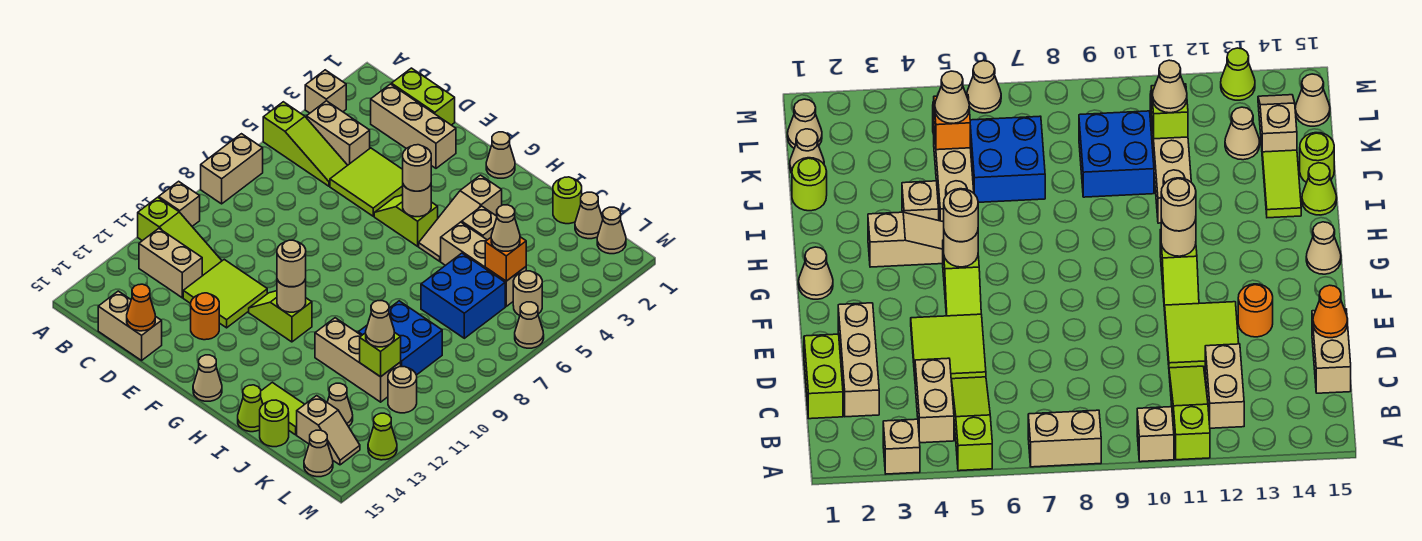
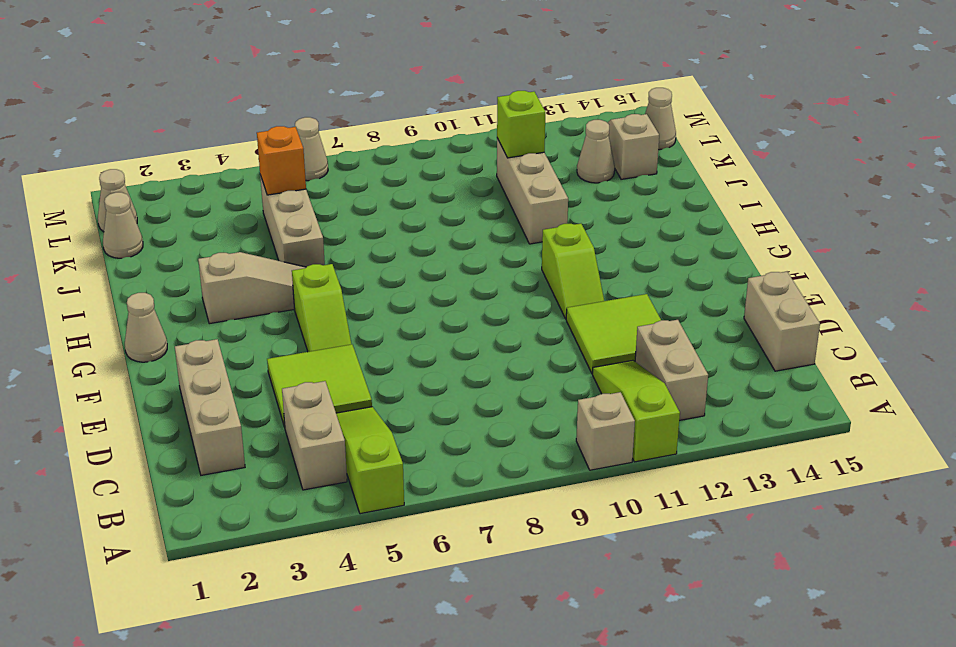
none -> tan brick A3 level 1
none -> tan brick A7:A8 level 1
none -> lime brick C1:D1 level 1
none -> orange round brick E13 level 1

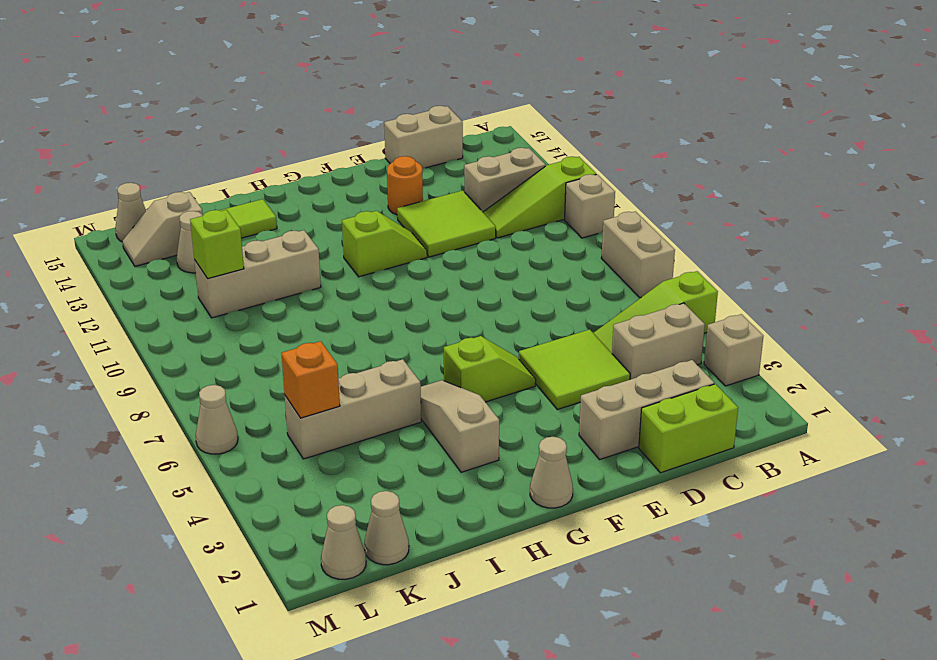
none -> tan cone G15 level 1
none -> tan brick I4 level 1
none -> lime cone I15 level 1
none -> lime round brick J1 level 1

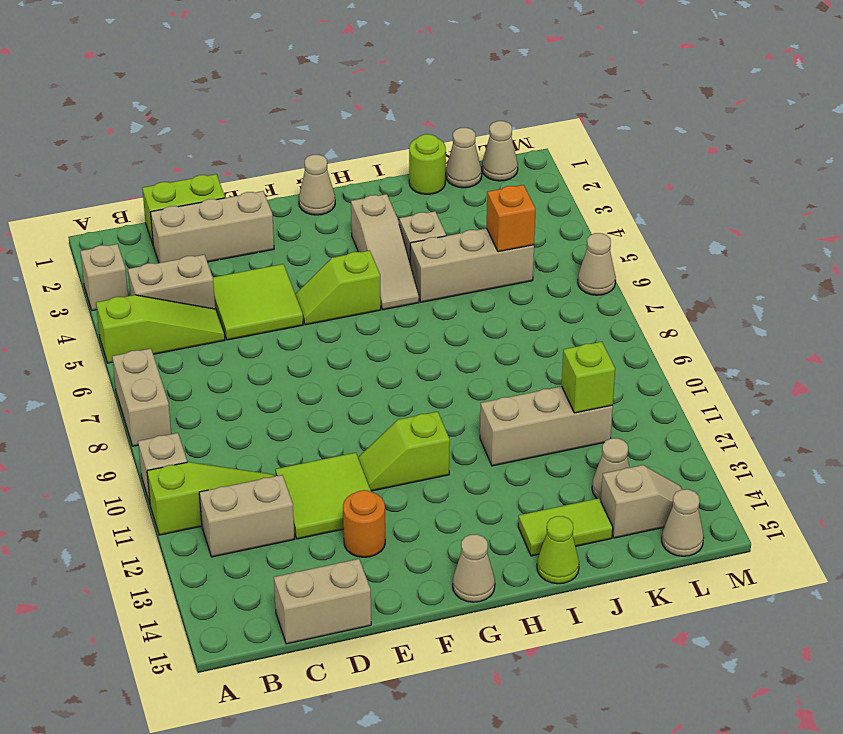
none -> blue brick J6:K7 level 1
none -> blue brick J9:K10 level 1
none -> lime round brick J15 level 1
none -> tan round brick L5 level 1

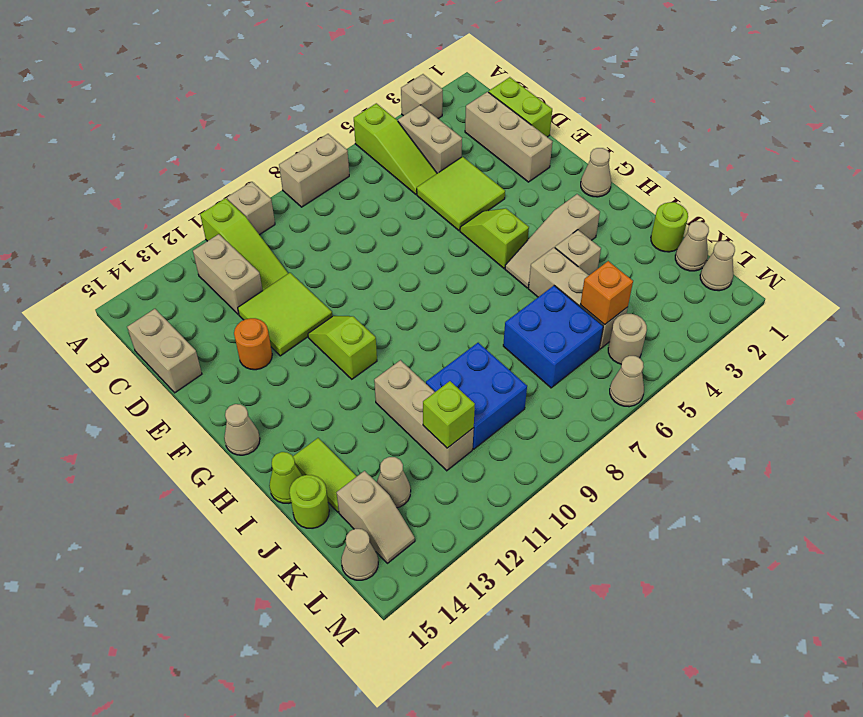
none -> tan round brick L11 level 1
none -> lime cone M13 level 1
none -> orange cone D15 level 2
none -> tan round brick G5 level 2

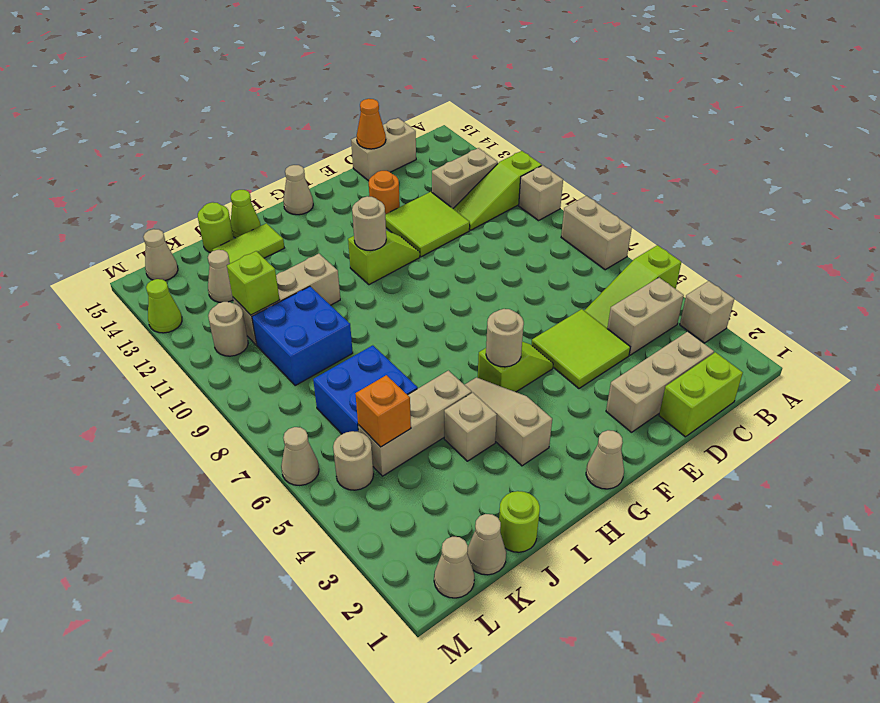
none -> tan slope K14:L14 level 1 top K
none -> tan round brick G5 level 3
none -> tan round brick G11 level 3
none -> tan cone K5 level 3

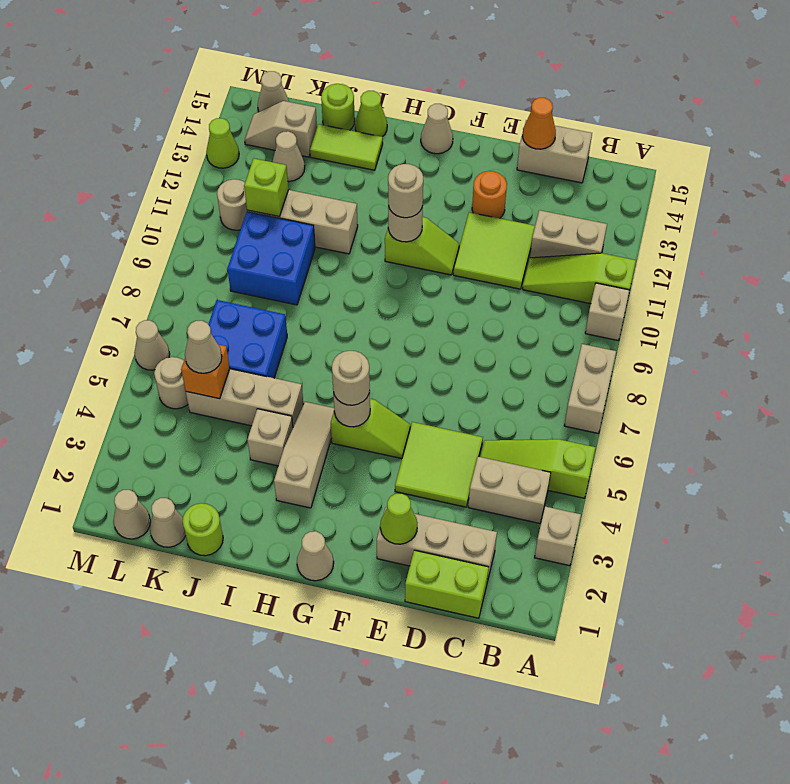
lime cone E2 level 2 -> none
none -> tan cone K11 level 3

